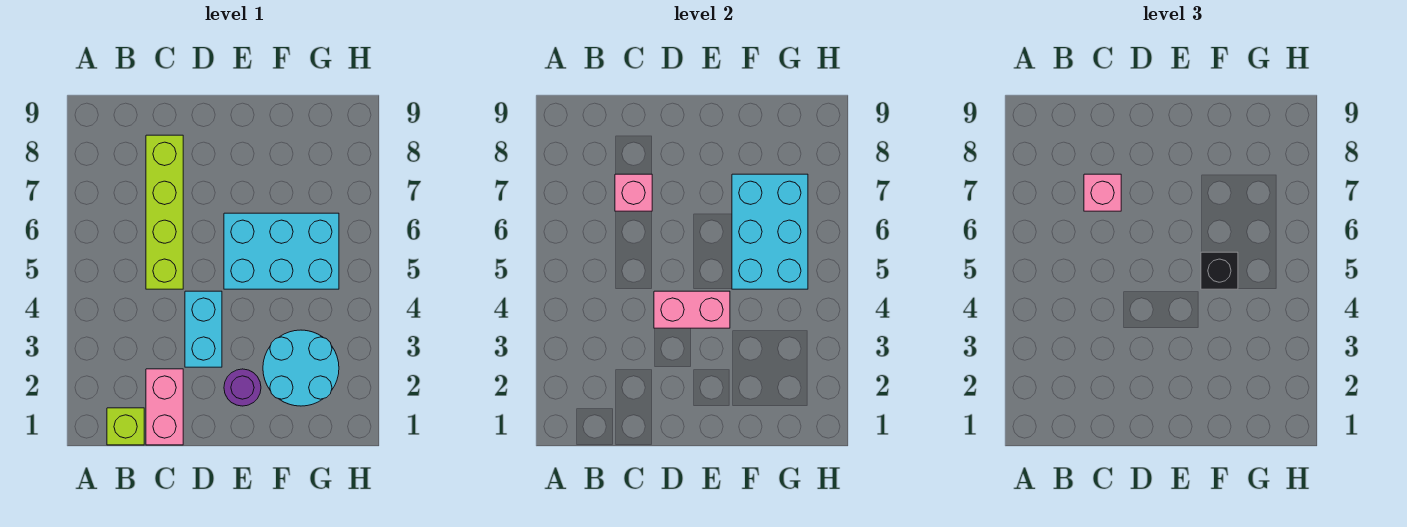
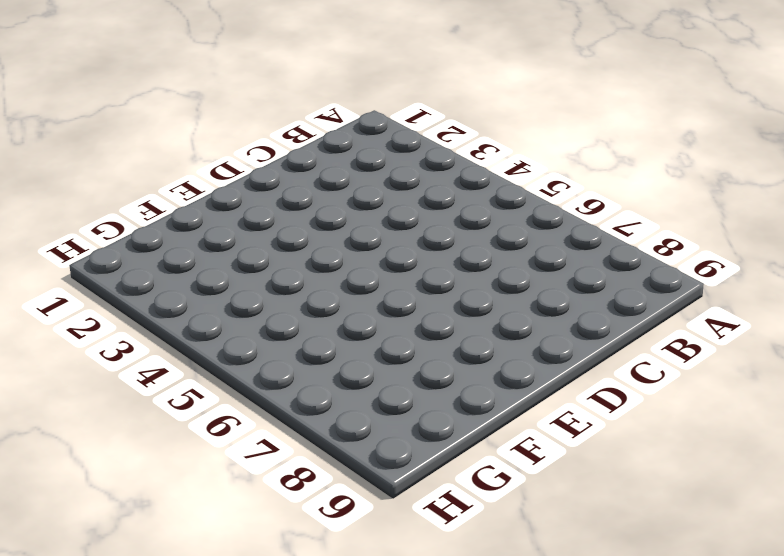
none -> lime brick B1 level 1
none -> pink brick C1:C2 level 1
none -> lime brick C5:C8 level 1

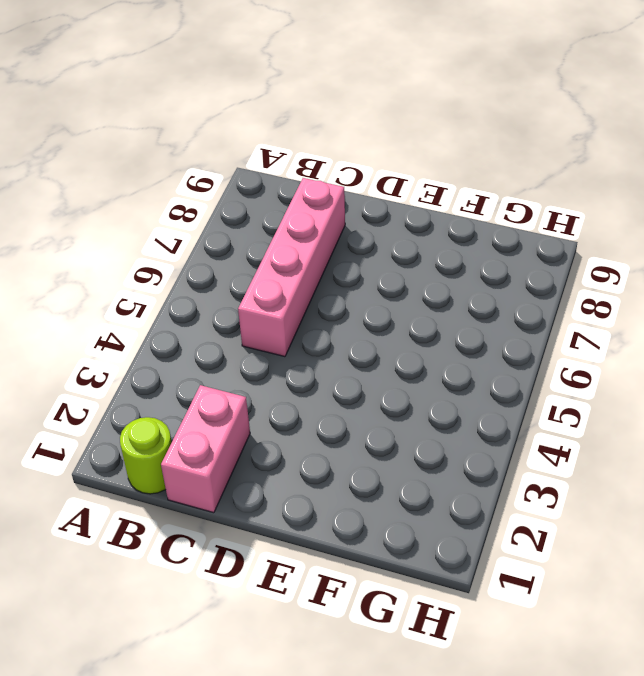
lime round brick B1 level 1 -> lime brick B1 level 1
pink brick C5:C8 level 1 -> lime brick C5:C8 level 1
none -> cyan brick D3:D4 level 1
none -> purple round brick E2 level 1
none -> cyan brick E5:G6 level 1

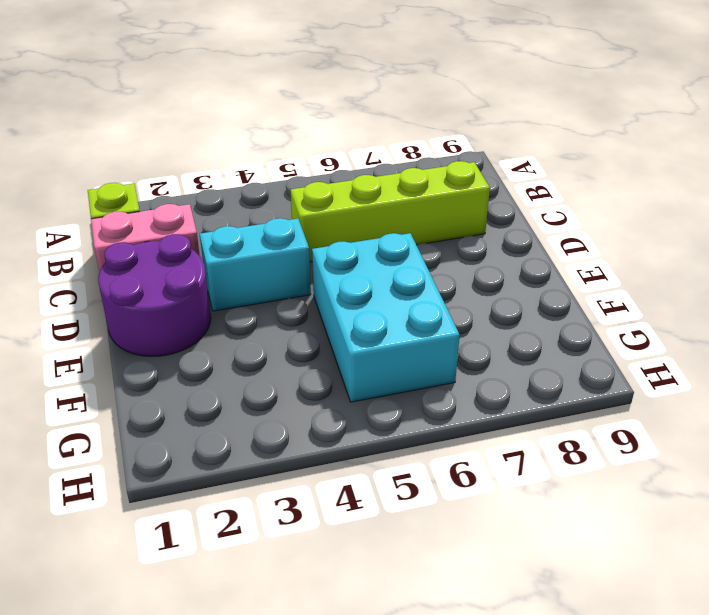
purple round brick D1:E2 level 1 -> purple round brick E2 level 1
none -> cyan round brick F2:G3 level 1
none -> pink brick C7 level 2
none -> pink brick D4:E4 level 2

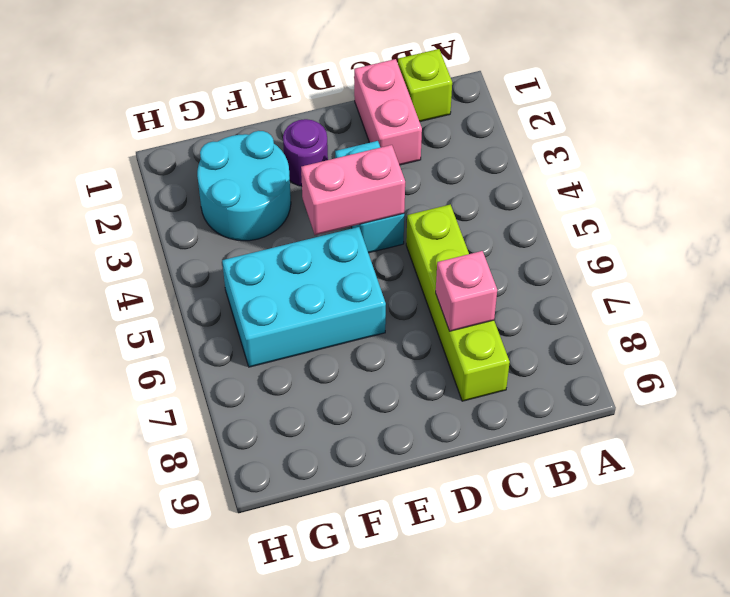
none -> cyan brick F5:G7 level 2
none -> pink brick C7 level 3
none -> black brick F5 level 3

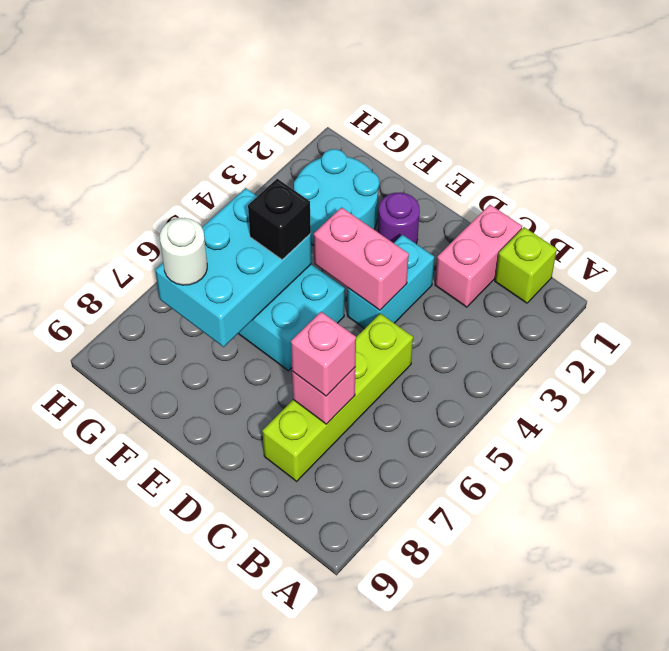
white round brick G7 level 3 -> none

